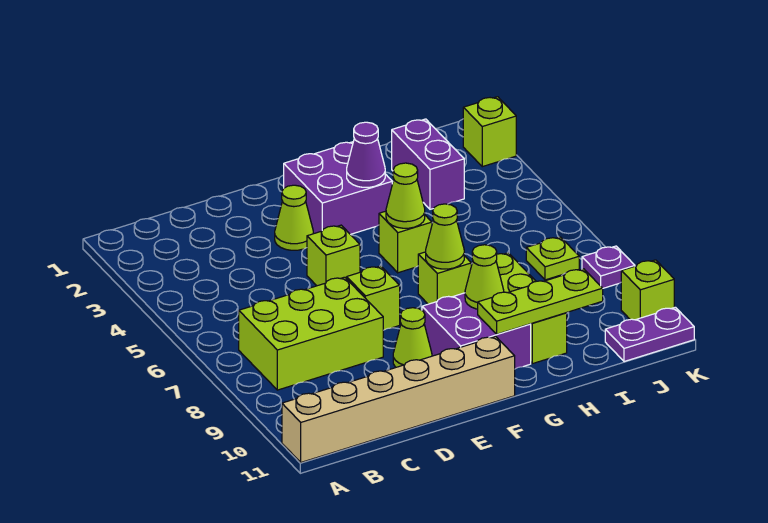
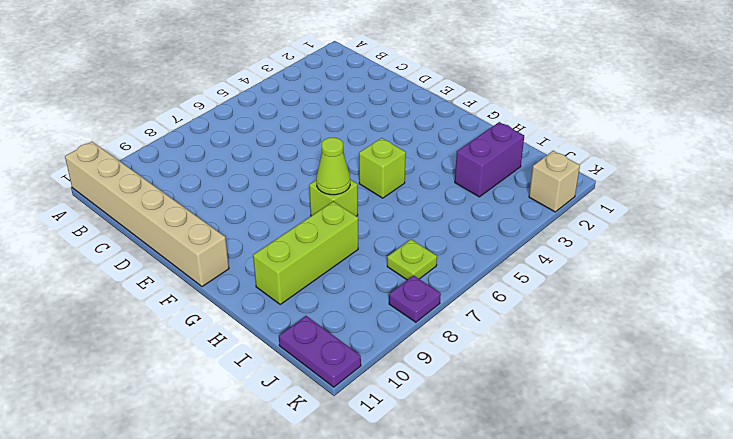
tan brick K2 level 1 -> lime brick K2 level 1
none -> lime brick B7:D8 level 1
none -> lime cone E3 level 1
none -> lime brick E5 level 1

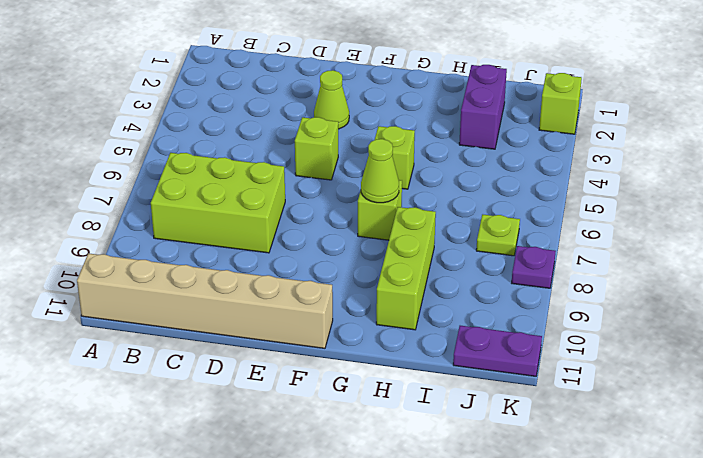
none -> lime brick E7 level 1
none -> lime cone E9 level 1
none -> purple brick F2:G3 level 1

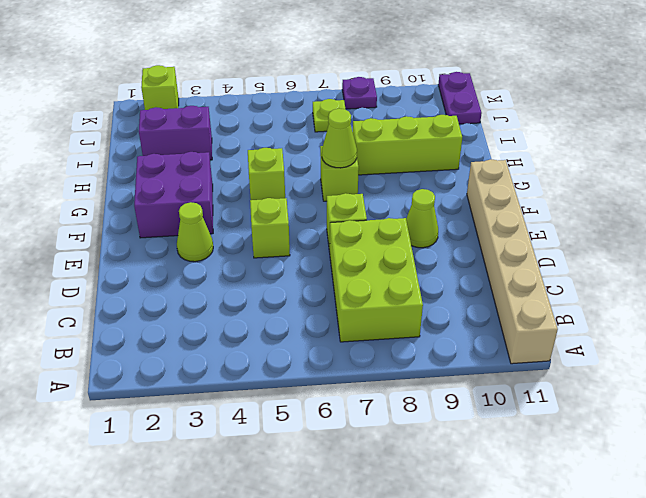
none -> purple brick F9:G10 level 1
none -> lime brick K10 level 1
none -> purple cone G3 level 2

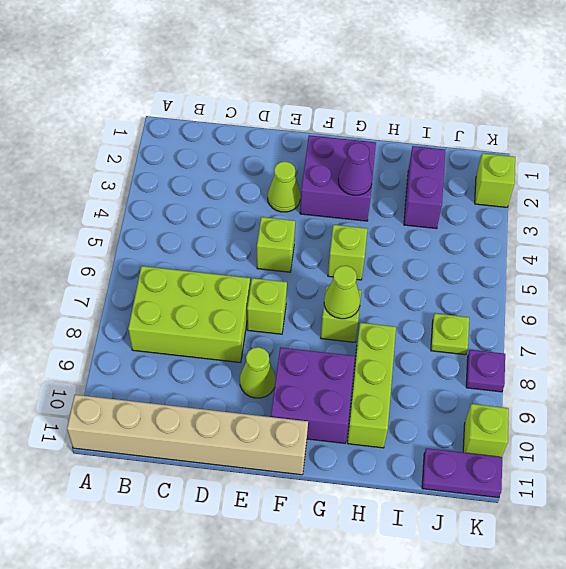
none -> lime cone G5 level 2
none -> lime cone G9 level 2
none -> lime plate G10:I10 level 2

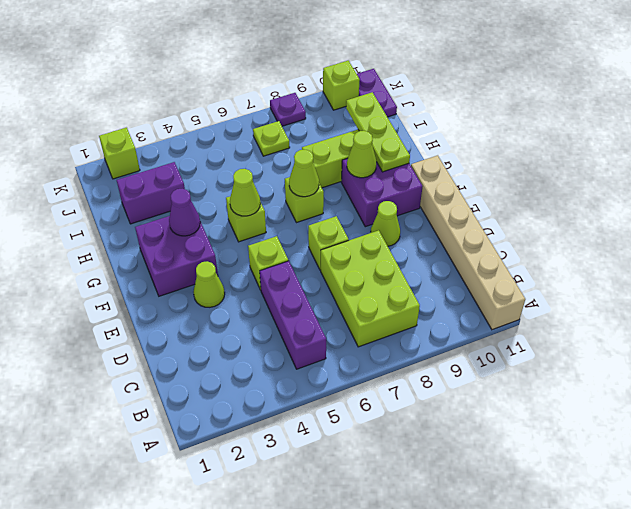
purple brick B5:D5 level 1 -> none

